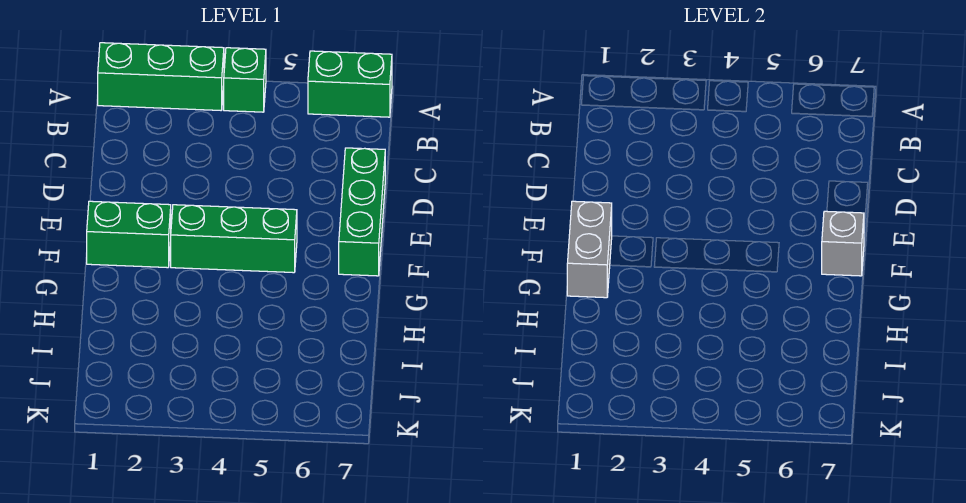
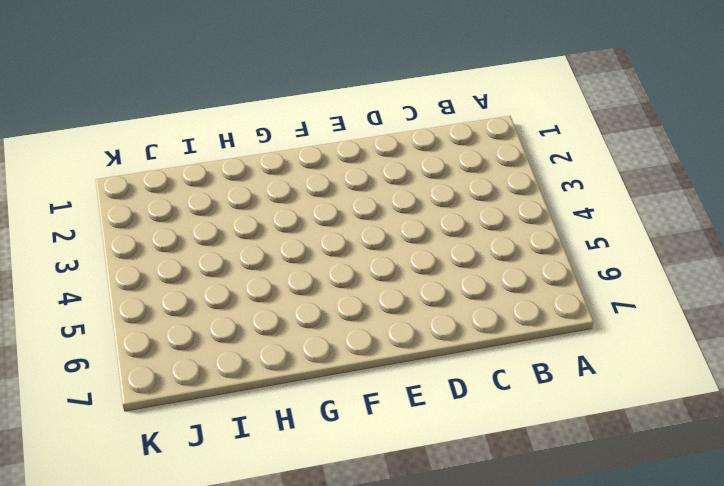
none -> green brick A1:A3 level 1
none -> green brick A4 level 1

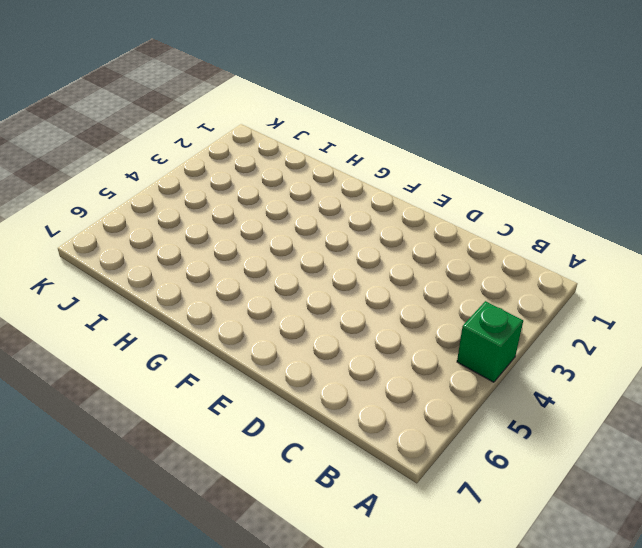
none -> green brick A1:A3 level 1
none -> green brick A6:A7 level 1

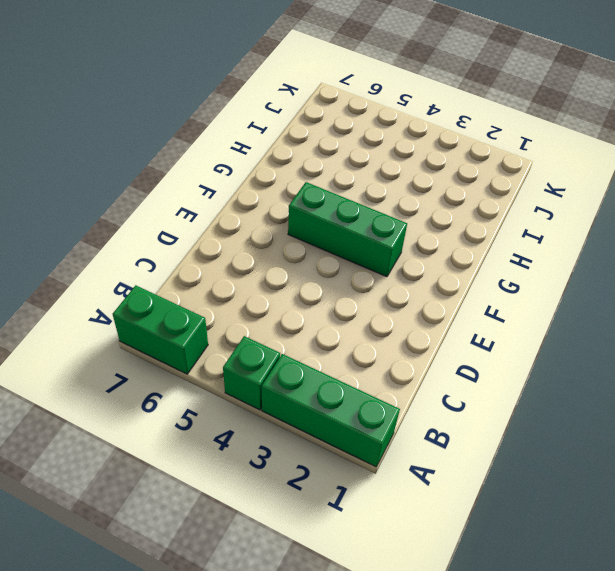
none -> green brick D7:F7 level 1
none -> green brick F1:F2 level 1

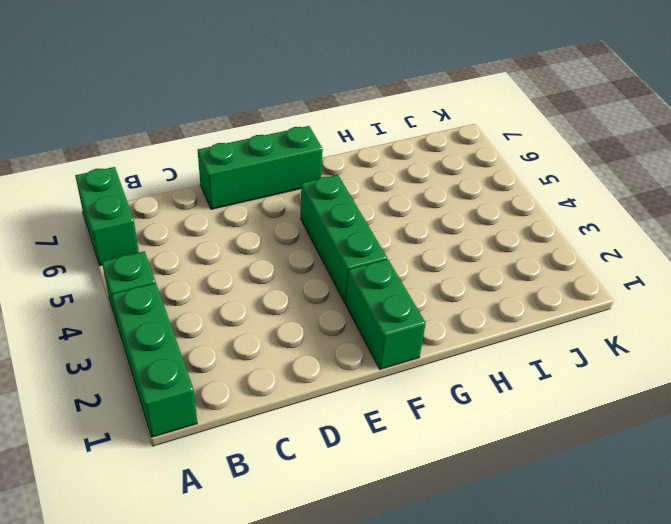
none -> grey brick F1:G1 level 2
none -> grey brick F7 level 2

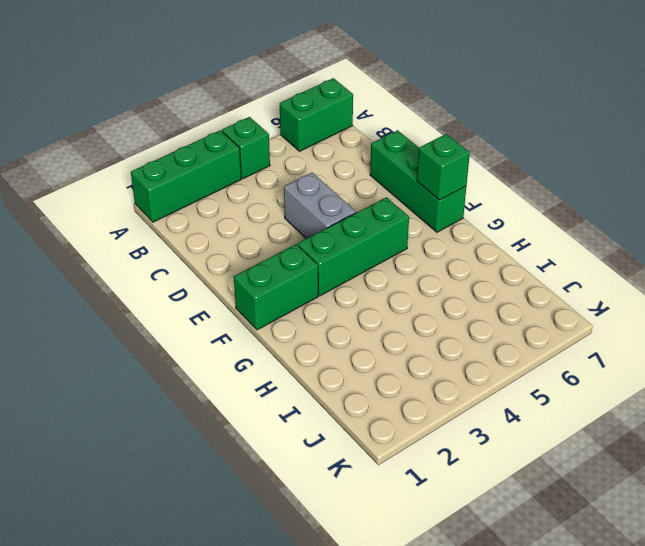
grey brick D4:E4 level 1 -> grey brick F1:G1 level 2
green brick F7 level 2 -> grey brick F7 level 2

